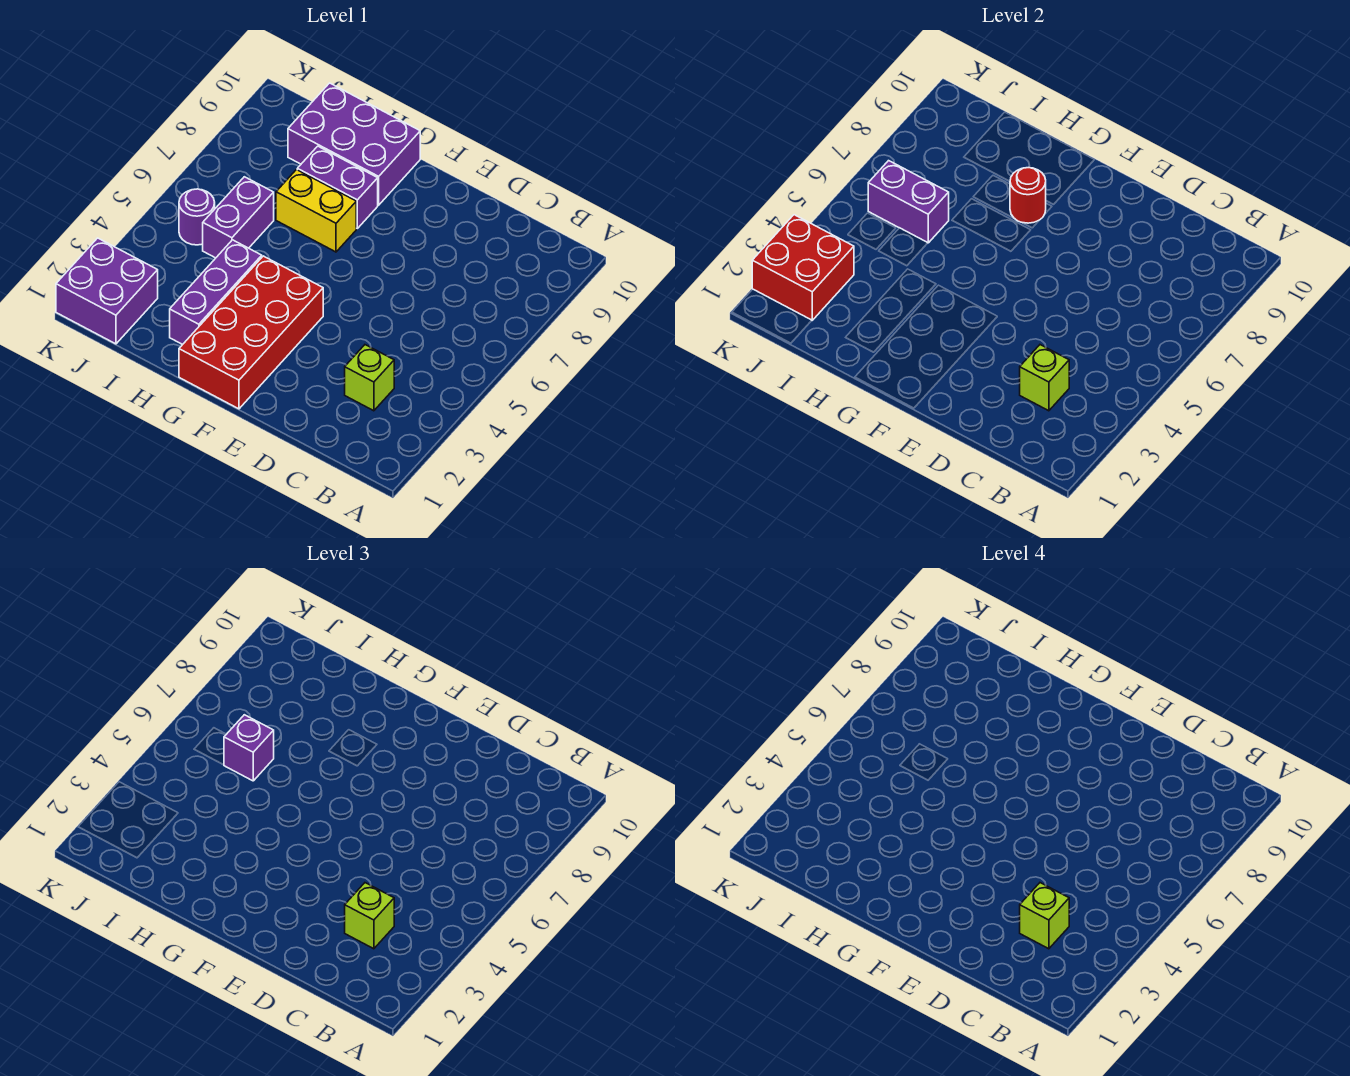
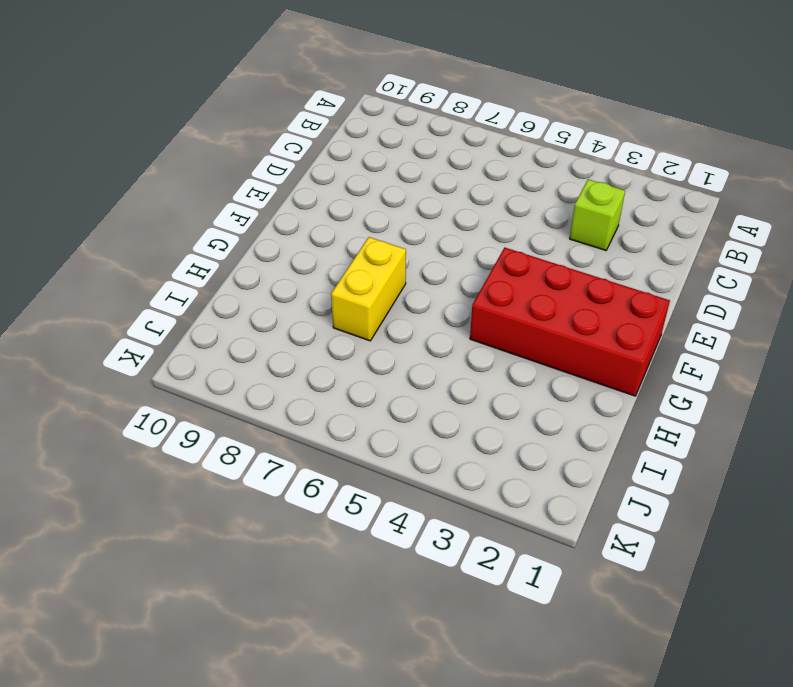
none -> purple brick G8:H8 level 1
none -> purple brick G9:I10 level 1
none -> purple brick H2:H4 level 1

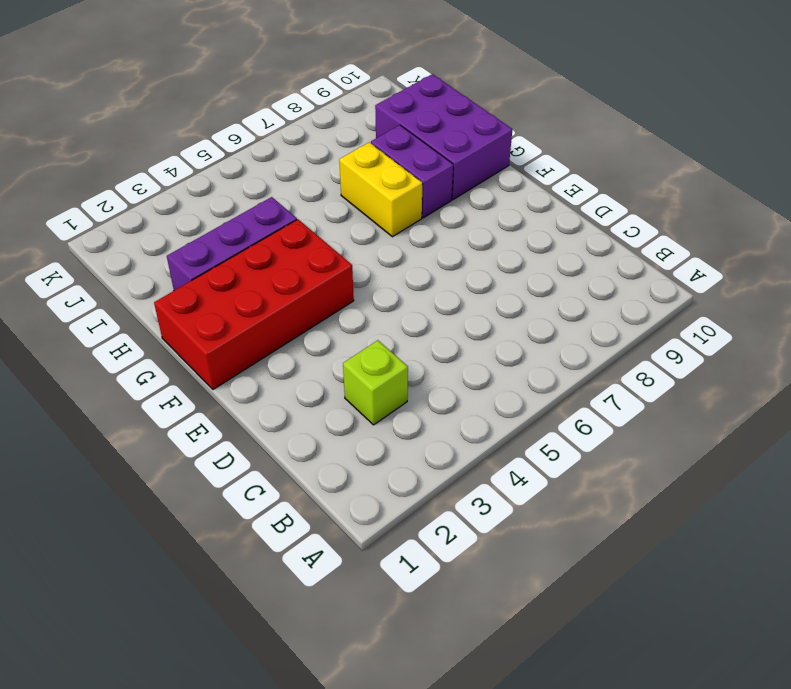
none -> purple brick I5:I6 level 1
none -> purple brick J1:K2 level 1
none -> purple round brick J5 level 1

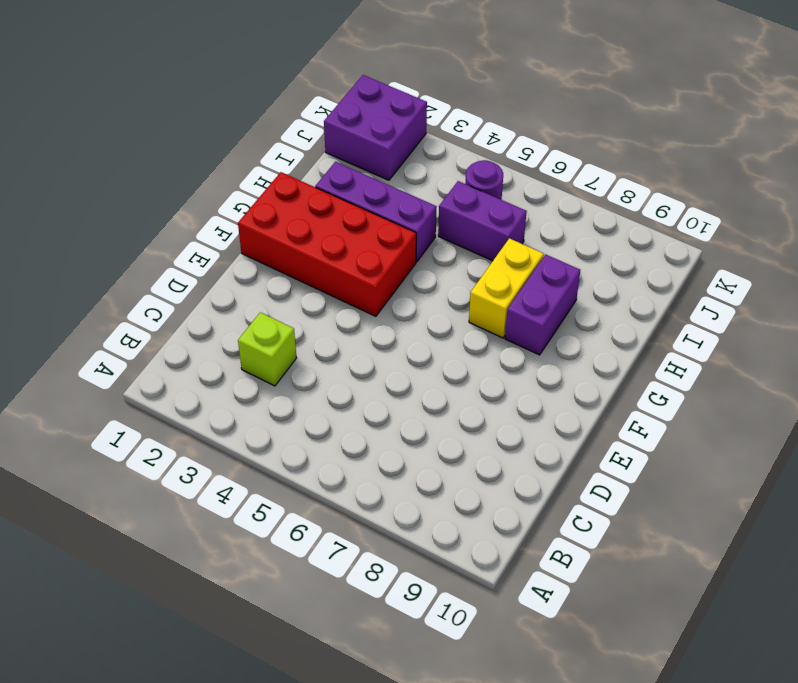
none -> purple brick G9:I10 level 1
none -> lime brick C3 level 2
none -> red round brick G8 level 2

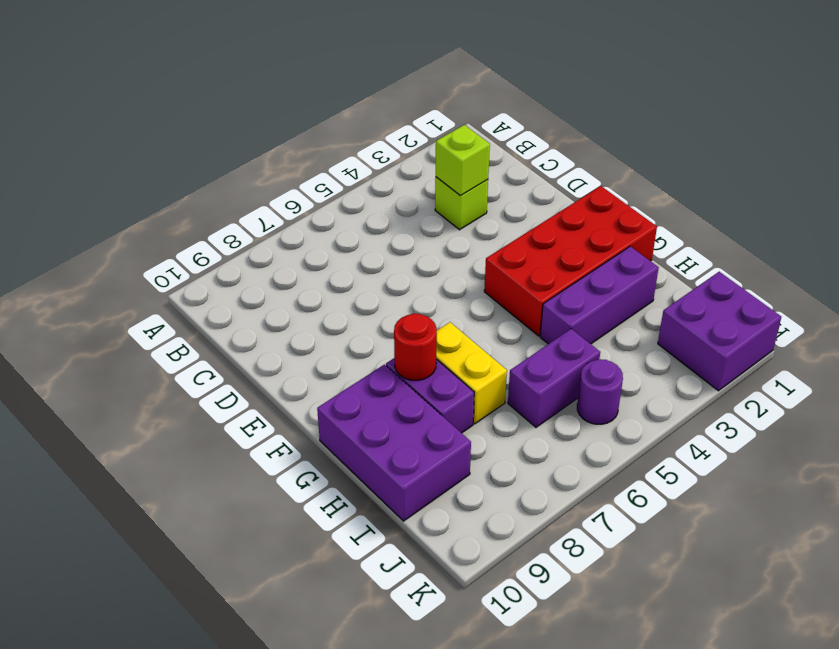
none -> purple brick I6:J6 level 2
none -> red brick J2:K3 level 2
none -> lime brick C3 level 3

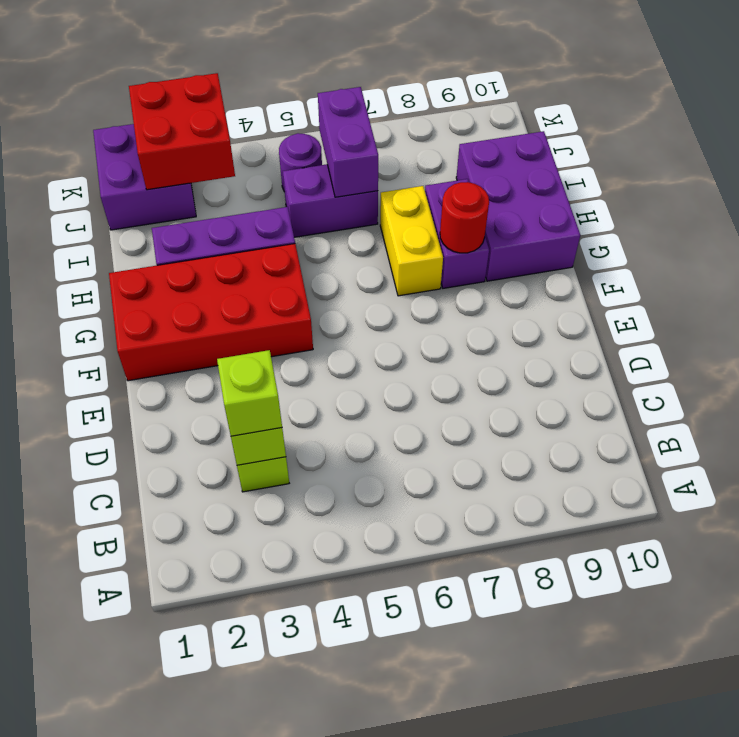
none -> purple brick I6 level 3
none -> lime brick C3 level 4

